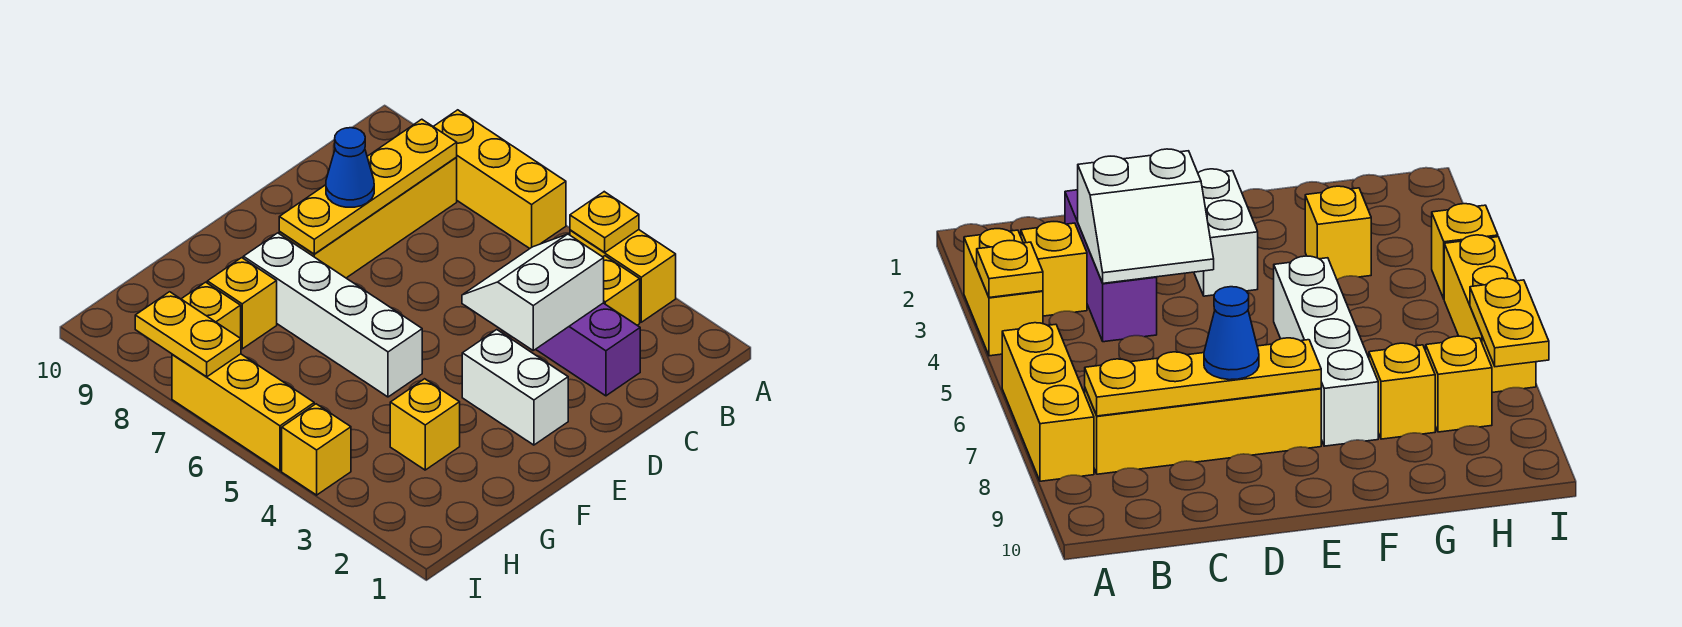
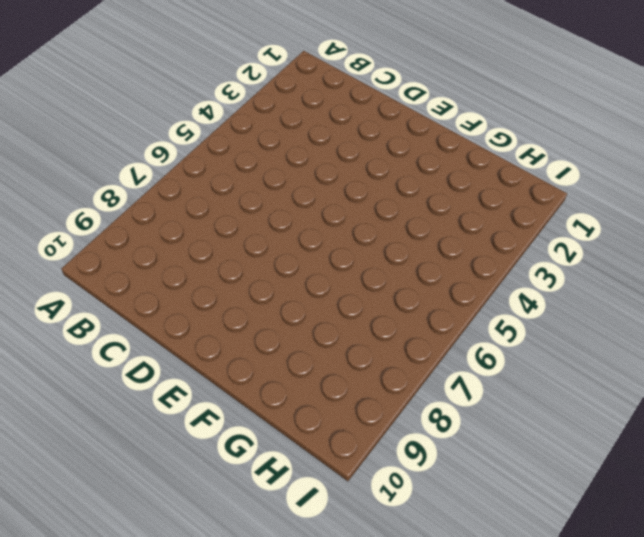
none -> yellow brick A3:A4 level 1
none -> yellow brick A6:A8 level 1
none -> yellow brick B3 level 1

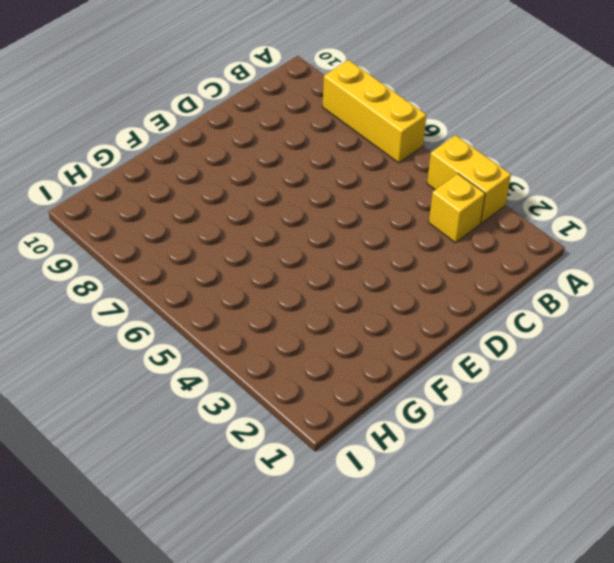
none -> yellow brick B8:E8 level 1
none -> purple brick C2:C4 level 1
none -> white brick E2:E3 level 1

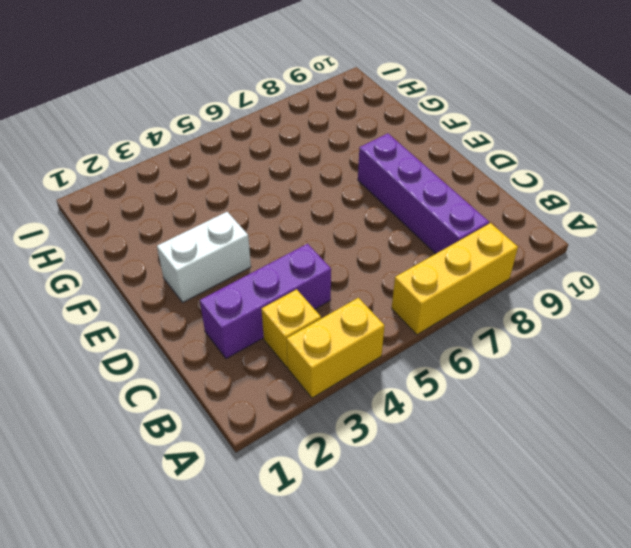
purple brick B8:E8 level 1 -> yellow brick B8:E8 level 1
none -> white brick F5:F8 level 1
none -> yellow brick G3 level 1
none -> yellow brick G8 level 1

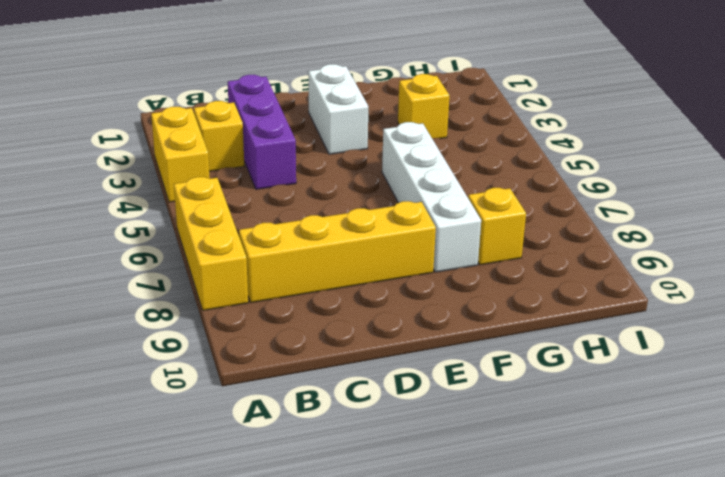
none -> yellow brick H8 level 1
none -> yellow brick I4 level 1
none -> yellow brick I5:I7 level 1

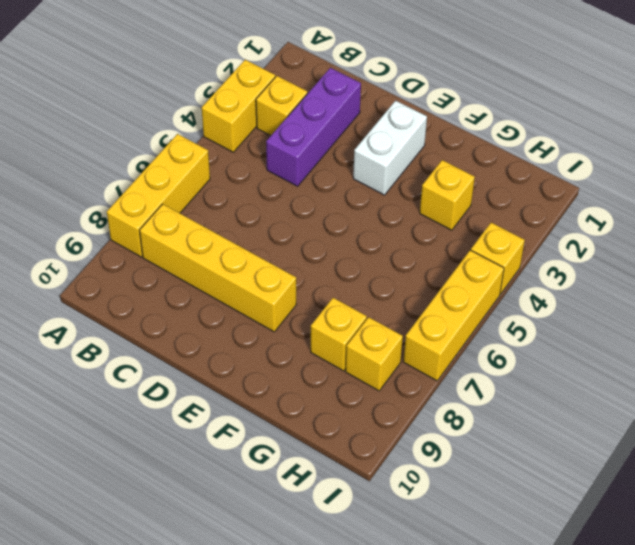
none -> white brick F5:F8 level 1
none -> yellow plate A4 level 2
none -> yellow plate B8:E8 level 2

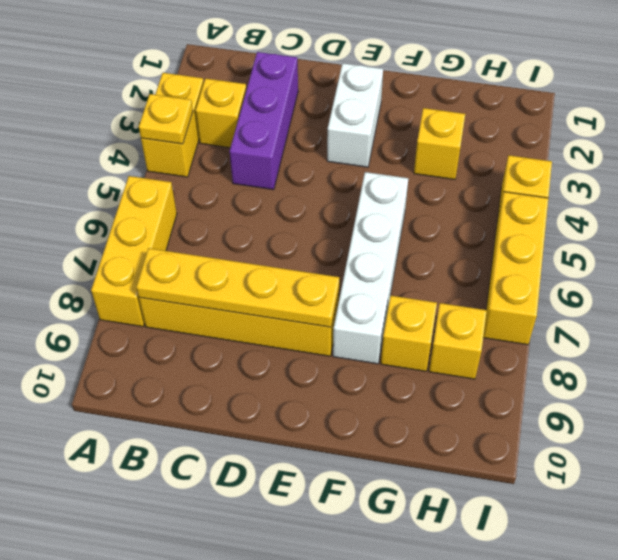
none -> white slope C3:D4 level 2 top 3
none -> yellow plate I7:I8 level 2
none -> blue cone D8 level 3

